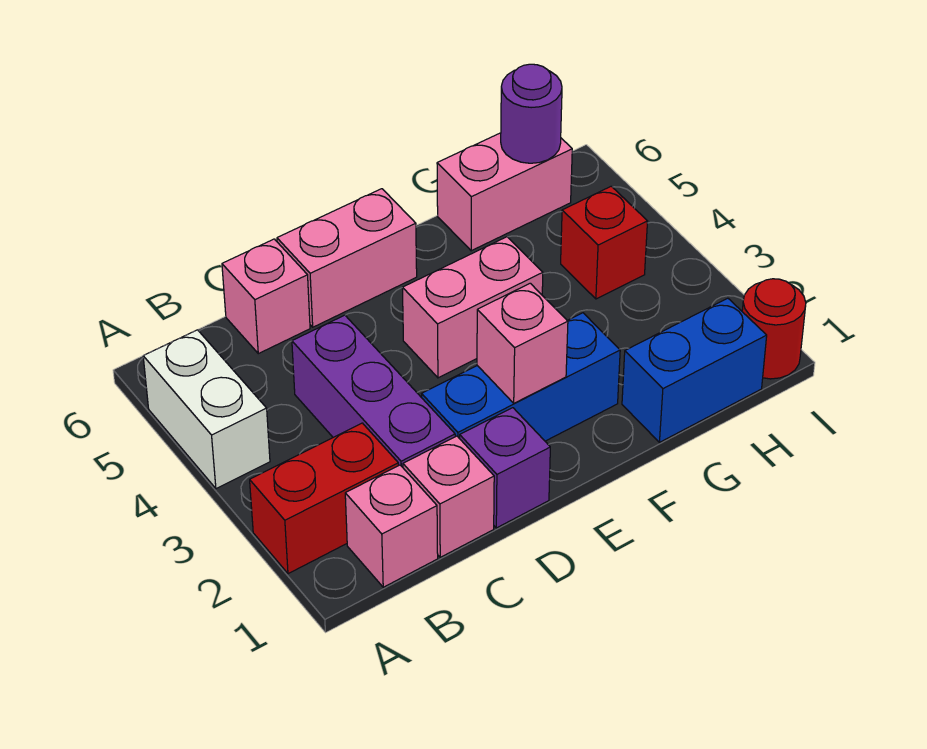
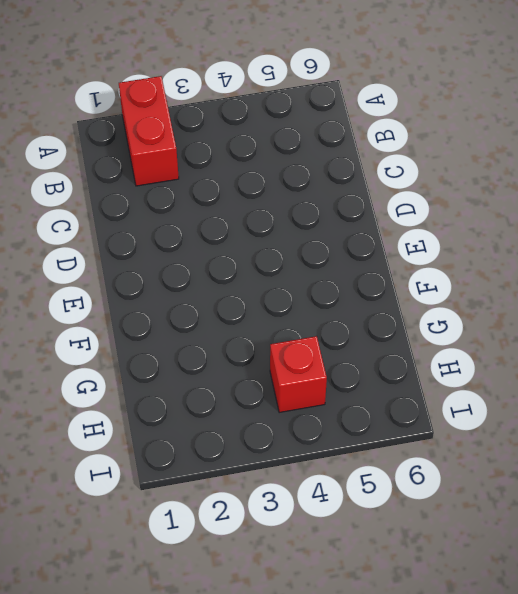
none -> white brick A4:A5 level 1
none -> pink brick B1 level 1
none -> pink brick C1 level 1

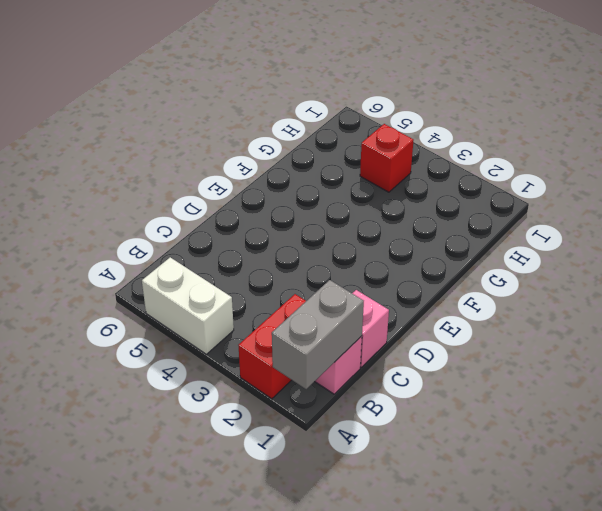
grey brick A1:B1 level 2 -> none
none -> purple brick C2:C4 level 1
none -> pink brick C6 level 1
none -> purple brick D1 level 1

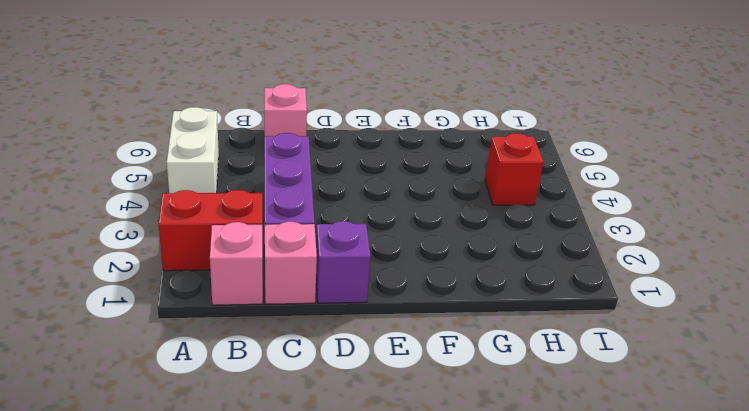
none -> blue brick D2:F2 level 1
none -> pink brick D6:E6 level 1
none -> pink brick E4:F4 level 1

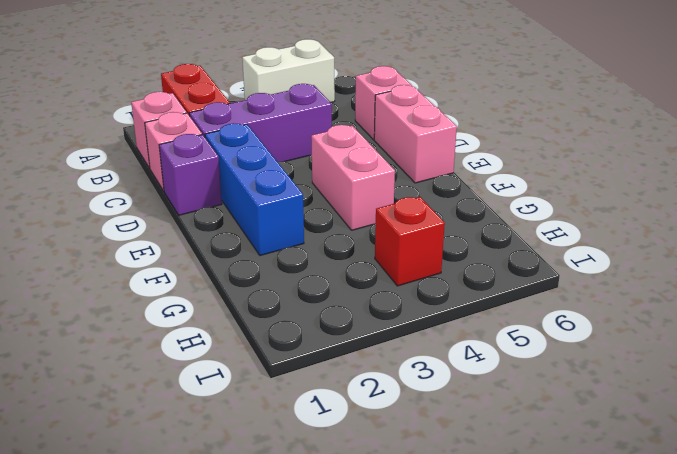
none -> blue brick G1:H1 level 1
none -> pink brick G6:H6 level 1
none -> red round brick I1 level 1

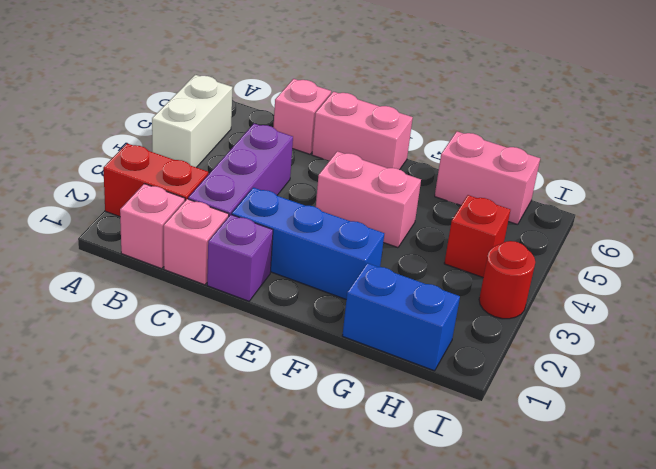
red round brick I3 level 1 -> red round brick I1 level 1
none -> pink brick E2 level 2
none -> purple round brick H6 level 2

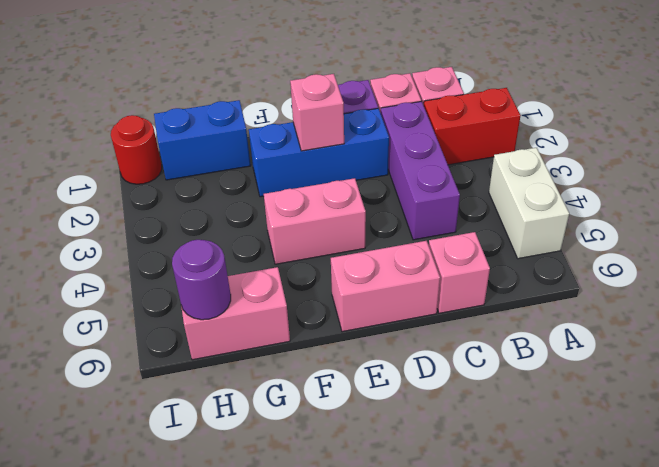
none -> red brick H4 level 1

